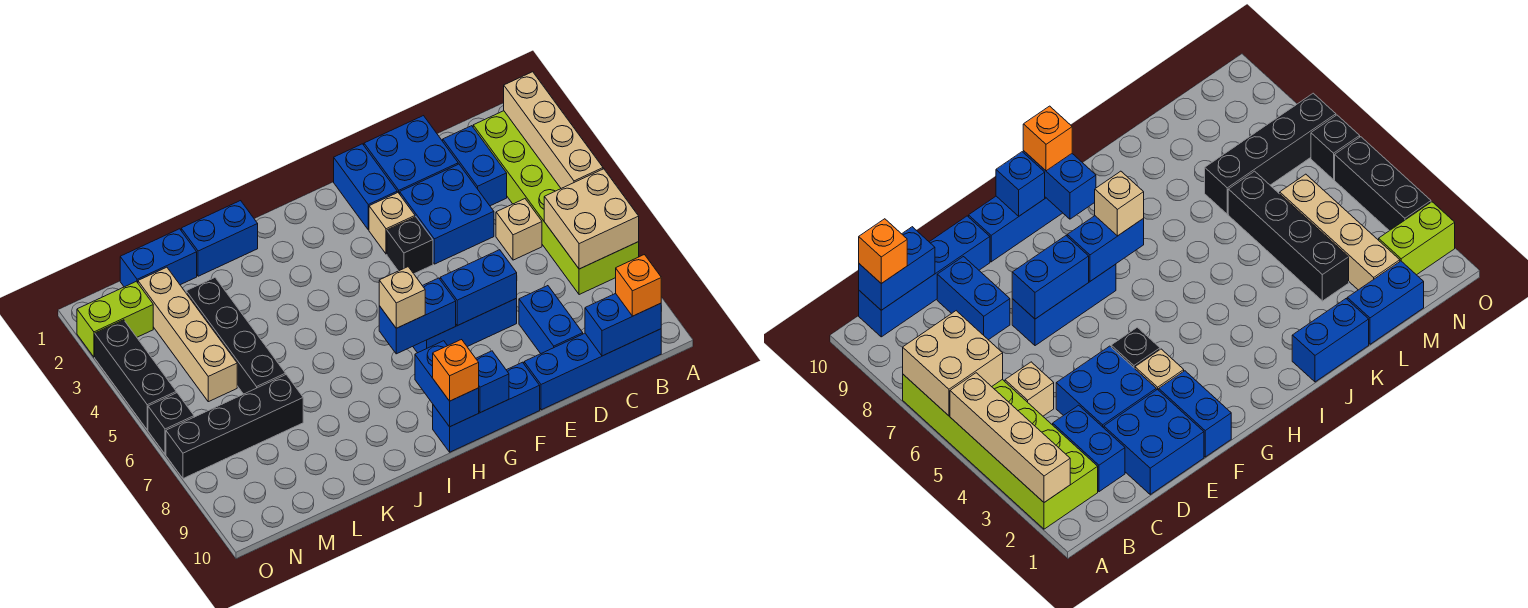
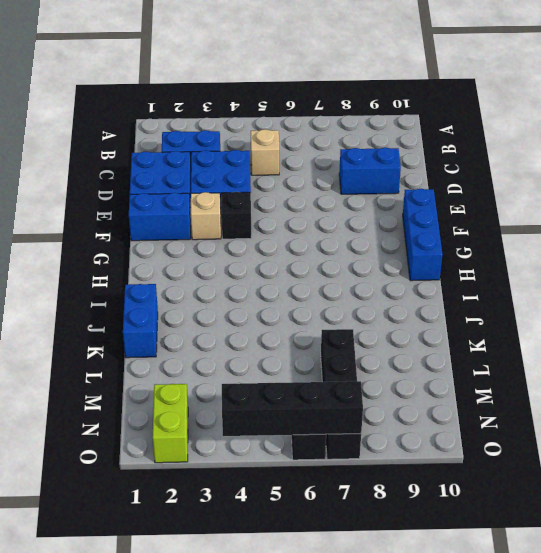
black brick O4:O7 level 2 -> black brick L3:L6 level 1
none -> lime brick A2:B7 level 1
none -> blue brick B10:E10 level 1
none -> blue brick E7:G7 level 1
none -> blue brick L1:M1 level 1

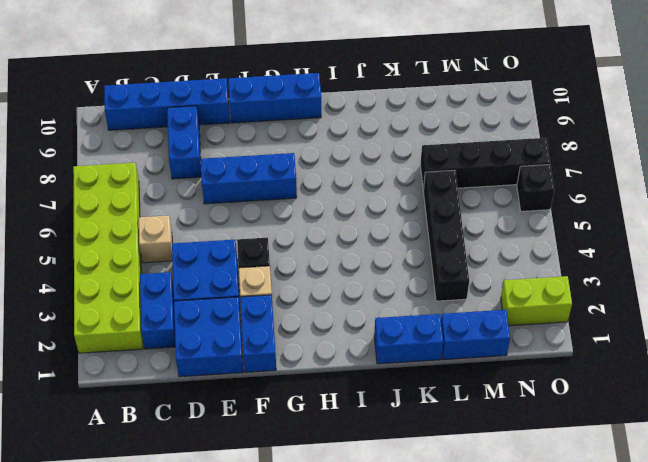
none -> tan brick M2:M5 level 1
none -> black brick O3:O5 level 1
none -> tan brick A2:A5 level 2
none -> tan brick A6:B7 level 2

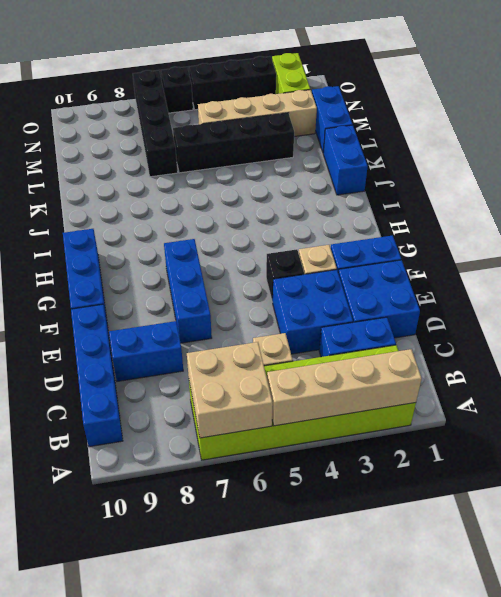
none -> blue brick B10:C10 level 2
none -> blue brick E7:F7 level 2
none -> blue brick G7:H7 level 2
none -> blue brick G10 level 2

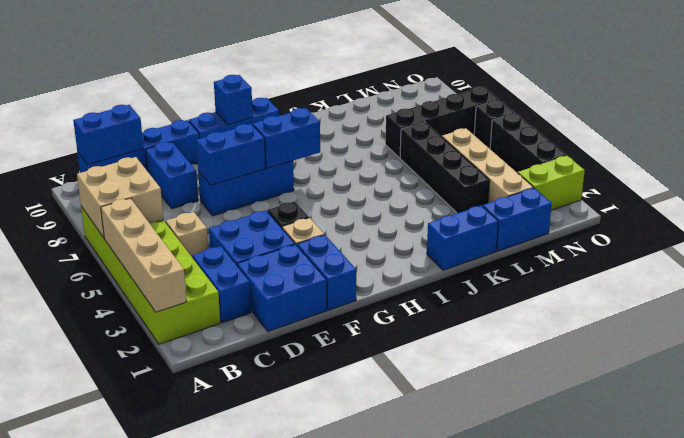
none -> blue brick H9:H10 level 2
none -> orange brick B10 level 3
none -> tan brick H7 level 3
none -> orange brick H10 level 3

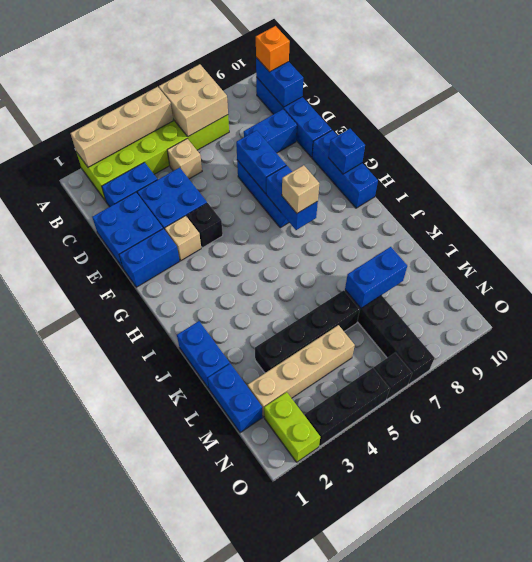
blue brick L7:L8 level 2 -> blue brick H9:H10 level 2
none -> orange brick H10 level 3

